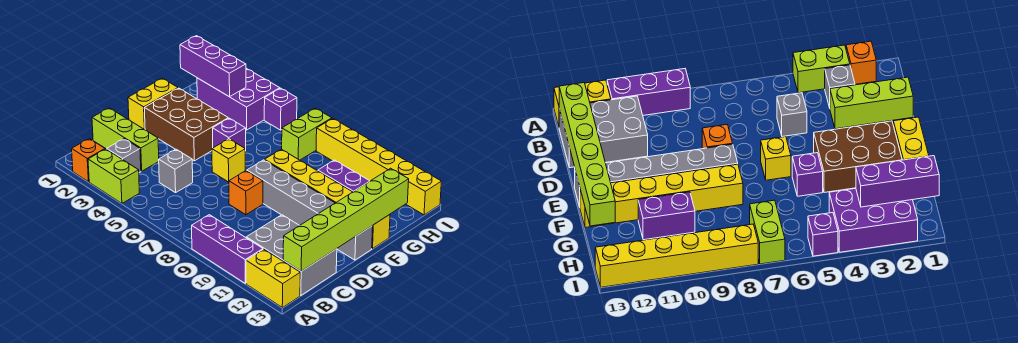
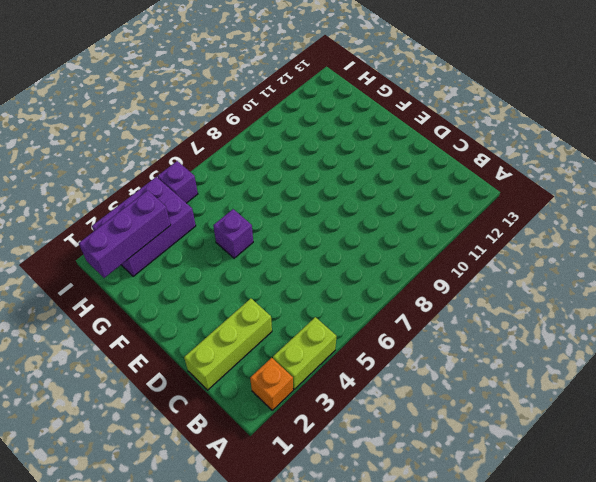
none -> purple brick A9:A11 level 1
none -> yellow brick A12:A13 level 1
none -> grey brick B3 level 1

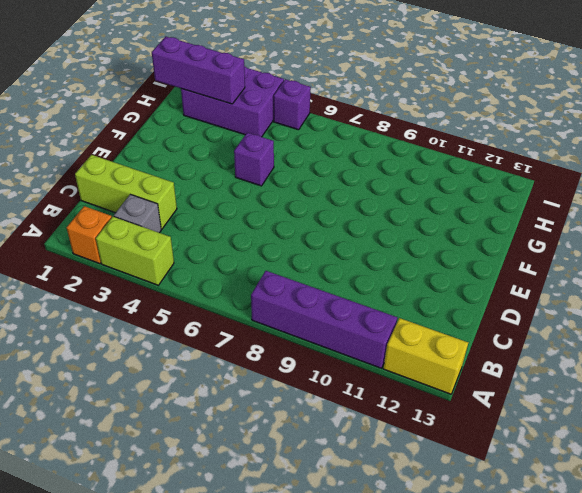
purple brick A8:A11 level 1 -> purple brick A9:A11 level 1
none -> grey brick B11:C13 level 1
none -> grey brick C5 level 1
none -> orange brick D8 level 1

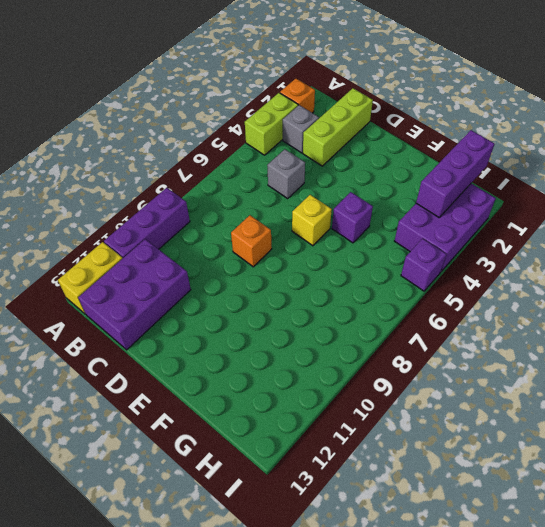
purple brick B11:C13 level 1 -> grey brick B11:C13 level 1
none -> yellow brick E1:F1 level 1
none -> brown brick E2:F4 level 1
none -> grey brick E8:E13 level 1

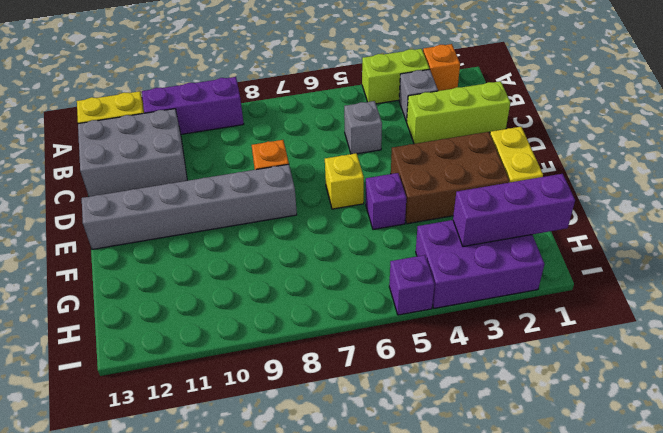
none -> yellow brick F8:F13 level 1
none -> purple brick G10:G11 level 1
none -> lime brick H7:I7 level 1

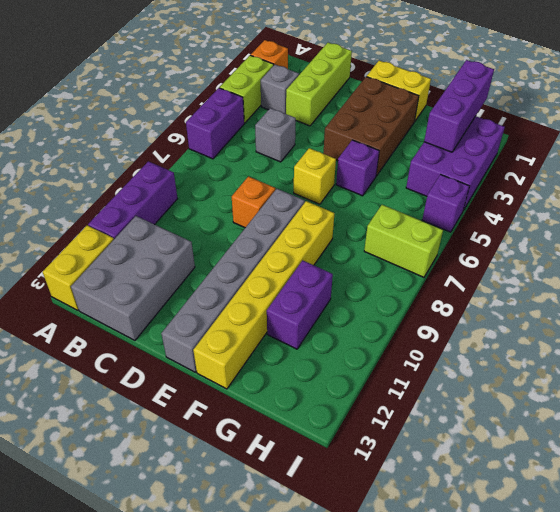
purple brick A5:A6 level 1 -> none
none -> yellow brick I8:I13 level 1
none -> lime brick B13:G13 level 2

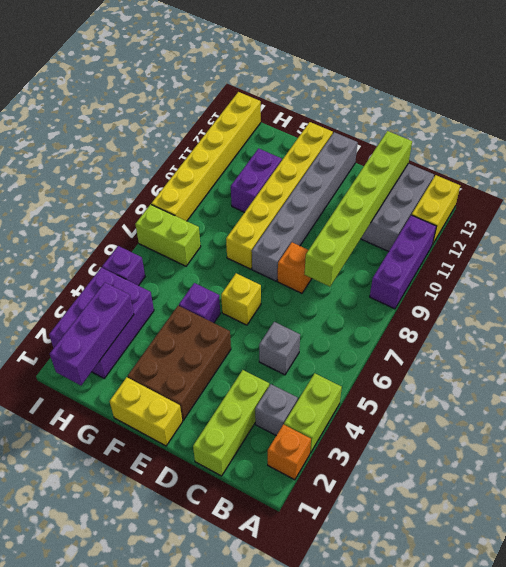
lime brick C8:C13 level 2 -> lime brick B13:G13 level 2

